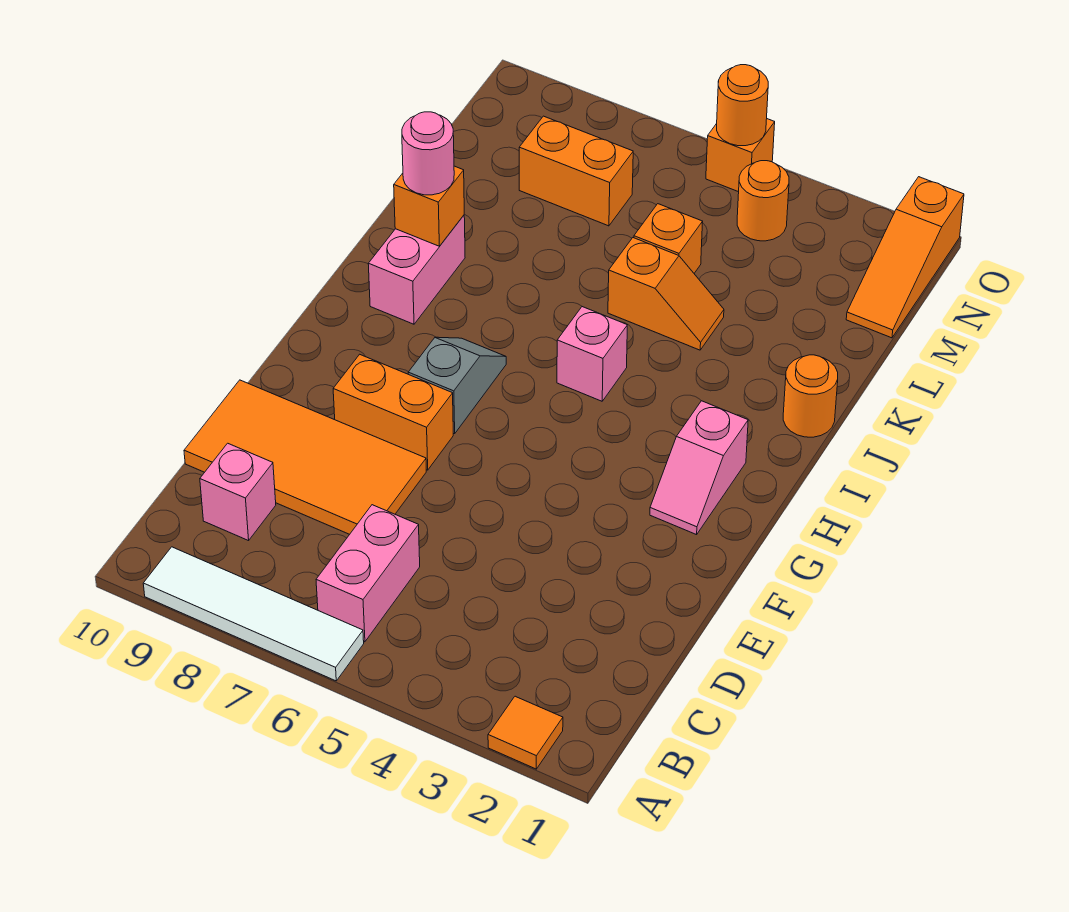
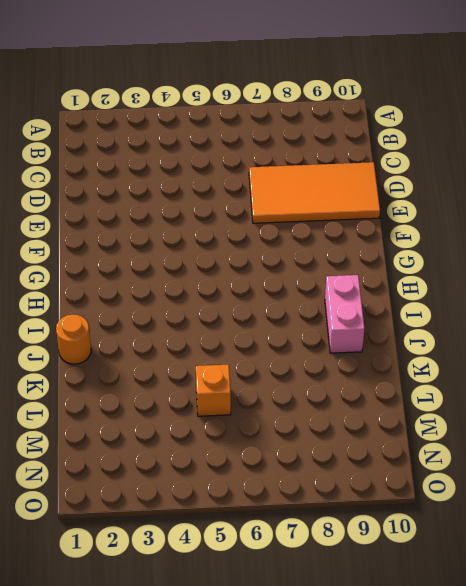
none -> orange tile A2 level 1
none -> white tile A6:A9 level 1
none -> pink brick B6:C6 level 1

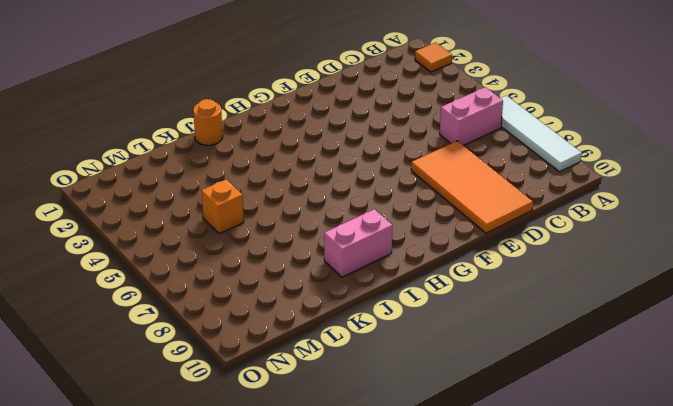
none -> pink brick C9 level 1
none -> orange brick F7:F8 level 1
none -> pink slope G2:H2 level 1 top H

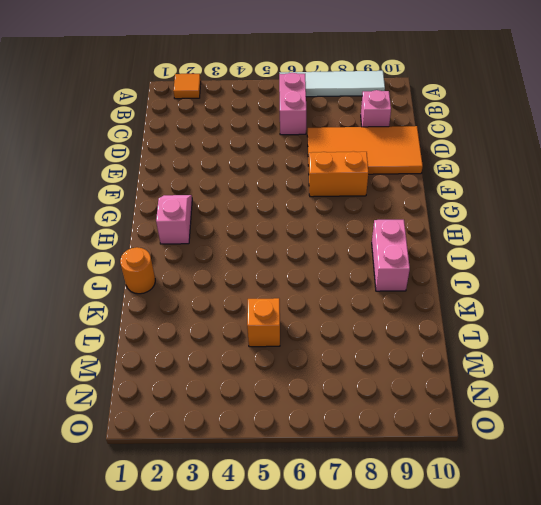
none -> grey slope G7:H7 level 1 top G
none -> pink brick I5 level 1
none -> orange slope K4:K5 level 1 top 5

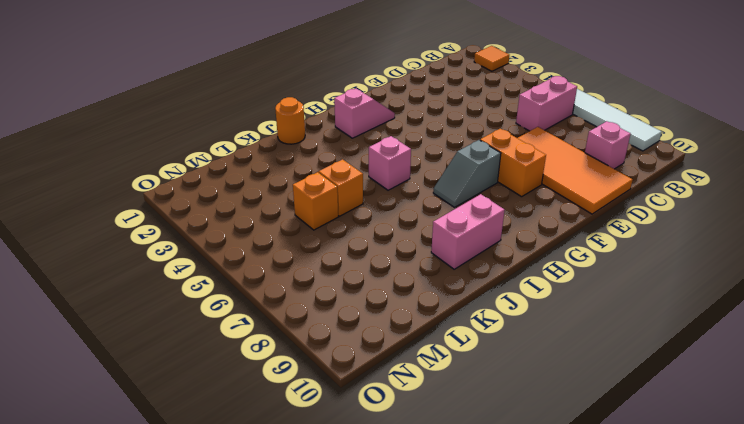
none -> orange slope M1:O1 level 1 top O
none -> orange brick M7:M8 level 1
none -> orange round brick N4 level 1

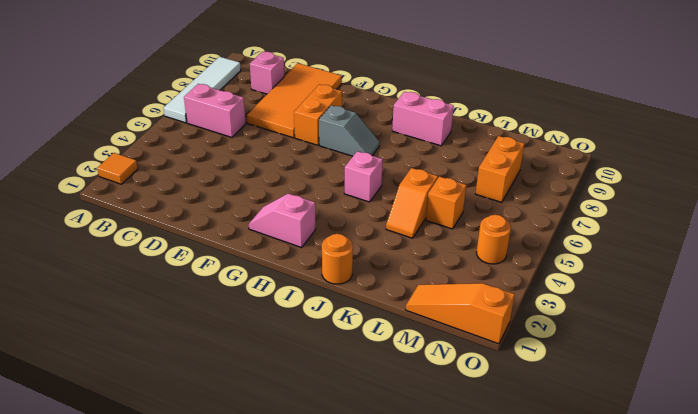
none -> orange brick O5 level 1
none -> orange brick J9 level 2
none -> orange round brick O5 level 2

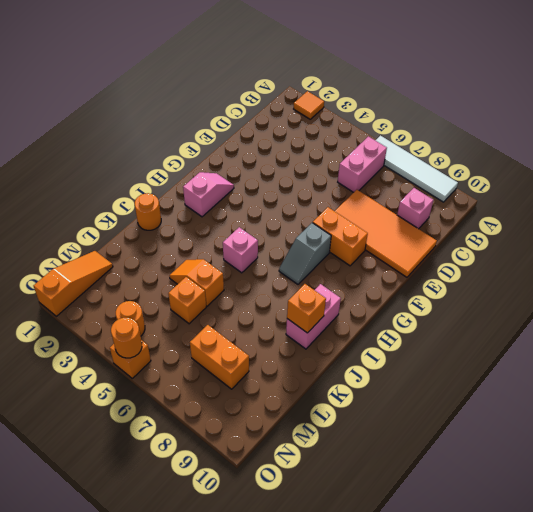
none -> pink round brick J9 level 3

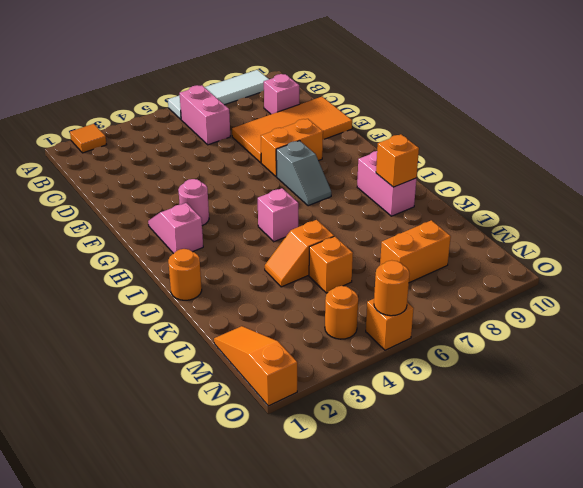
pink round brick G3 level 1 -> pink round brick J9 level 3

